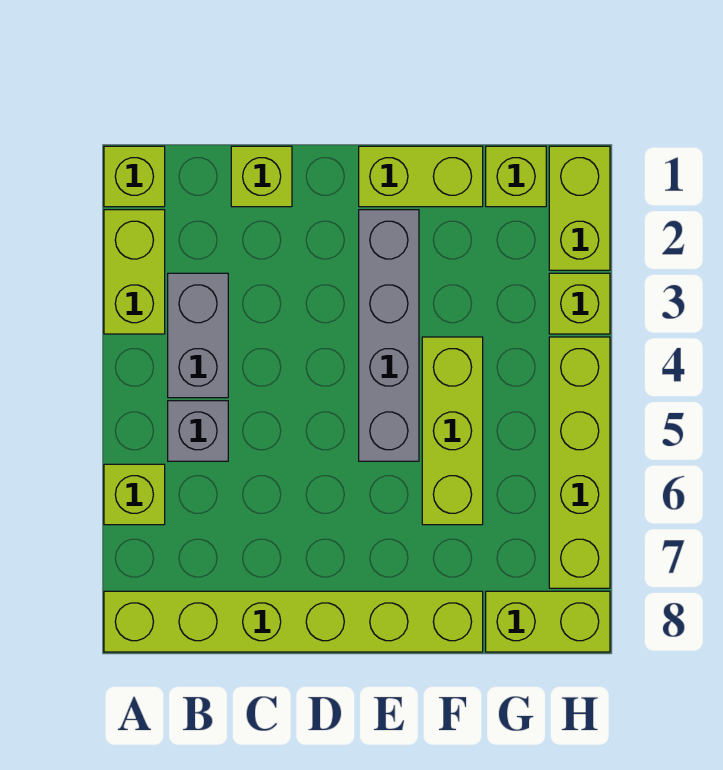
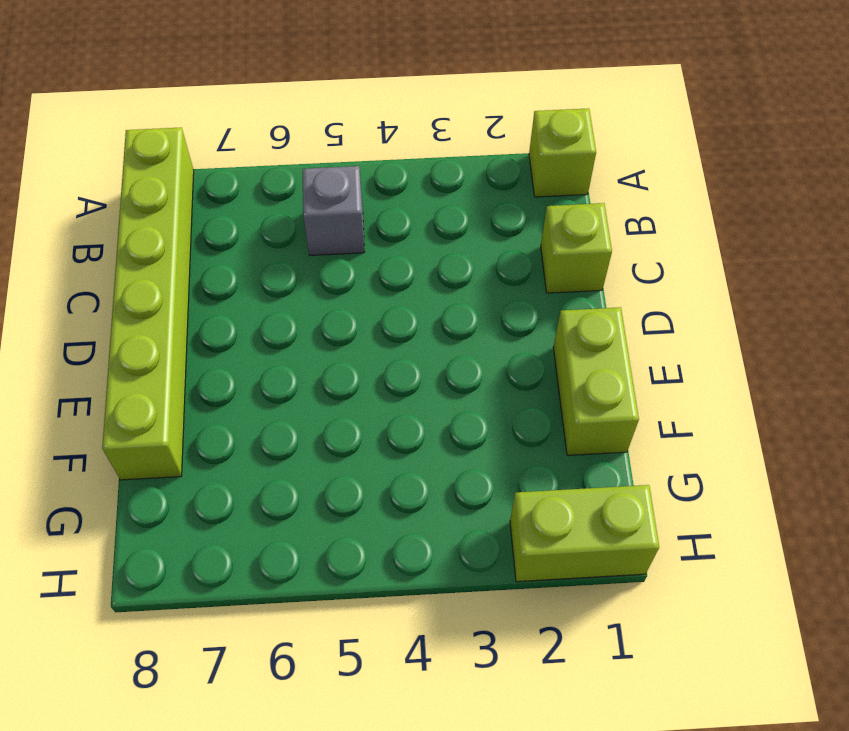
none -> lime brick A2:A3 level 1
none -> lime brick A6 level 1
none -> grey brick B3:B4 level 1

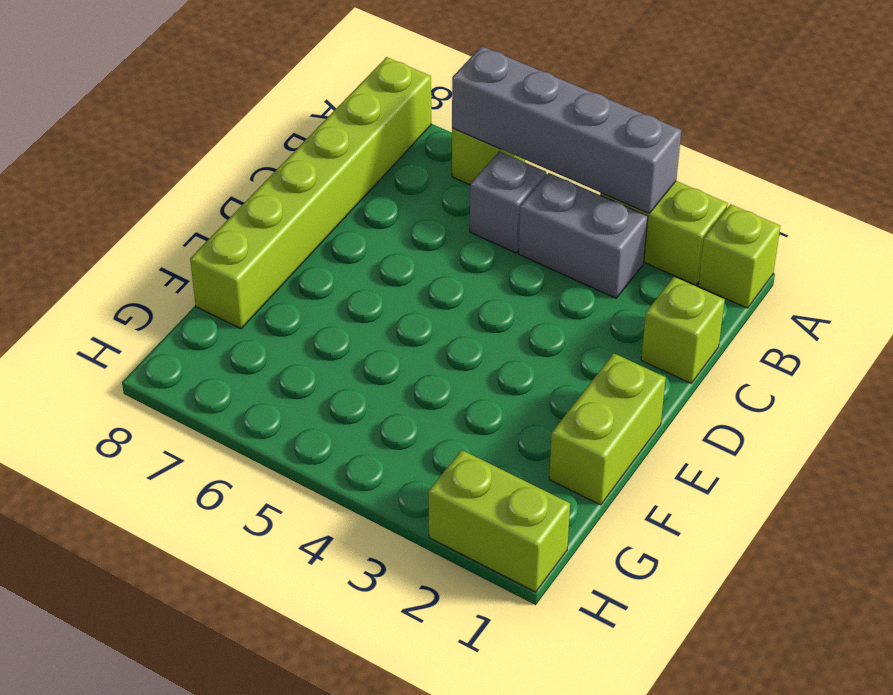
grey brick A3:A6 level 2 -> grey brick E2:E5 level 1
none -> lime brick F4:F6 level 1
none -> lime brick G1 level 1
none -> lime brick G8:H8 level 1

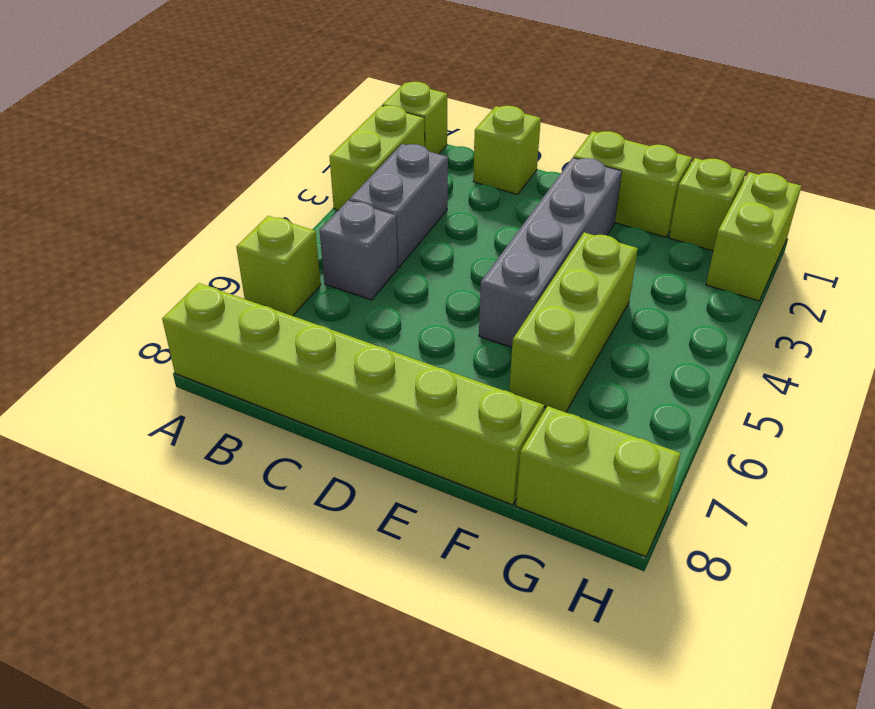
none -> lime brick H3 level 1
none -> lime brick H4:H7 level 1

